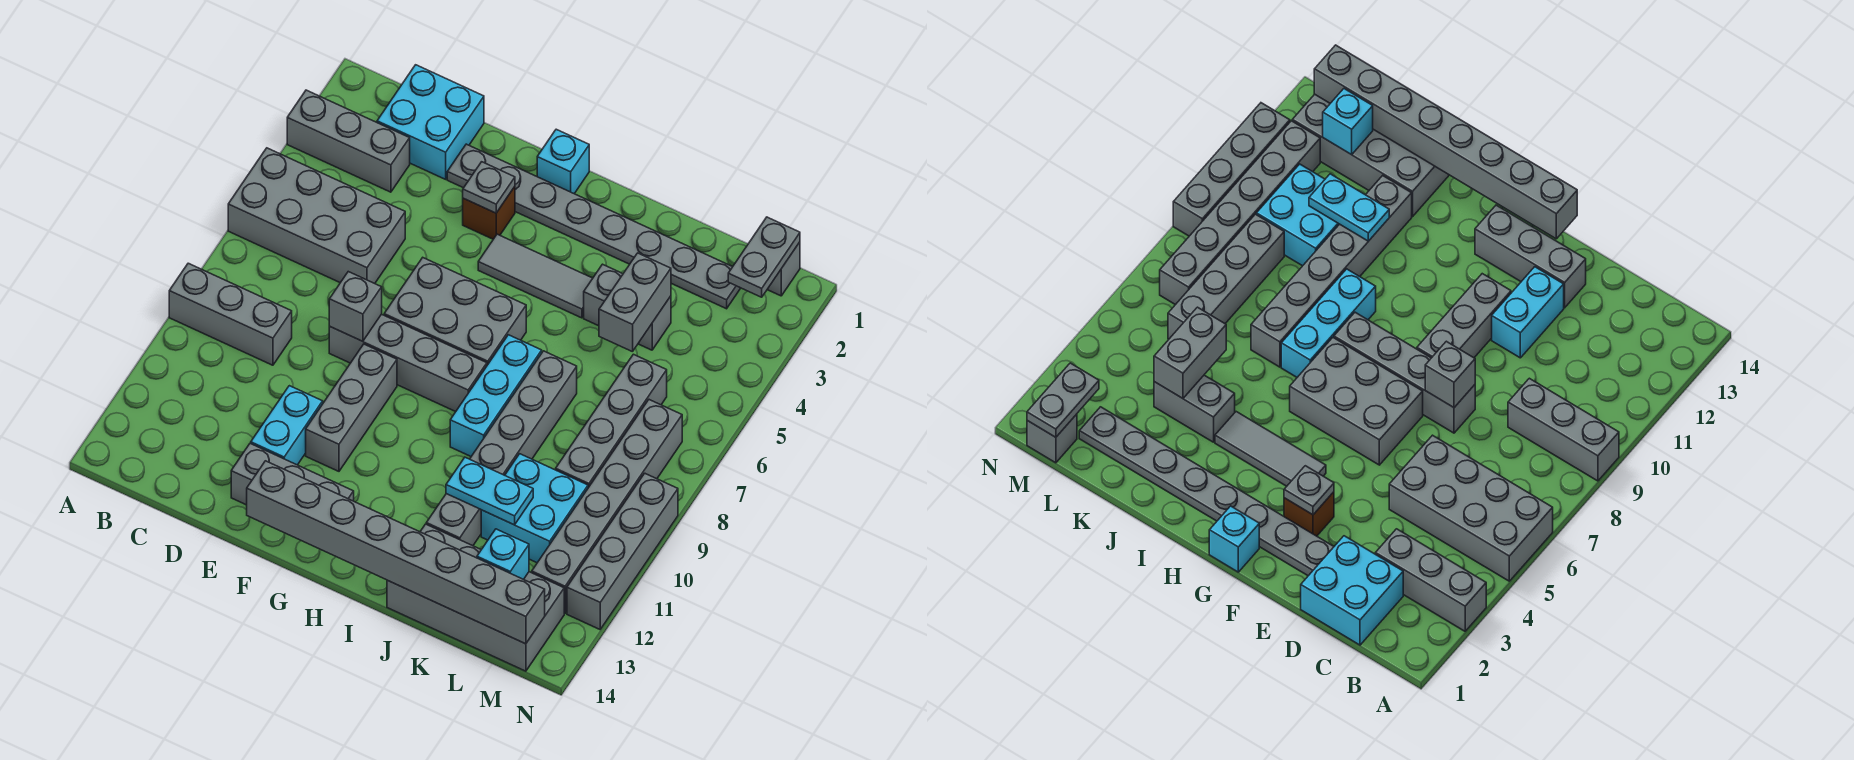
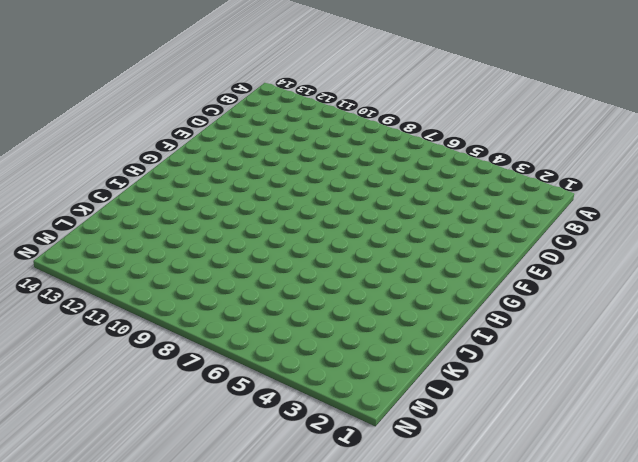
none -> grey brick A3:C3 level 1
none -> grey brick A5:D6 level 1
none -> grey brick A9:C9 level 1

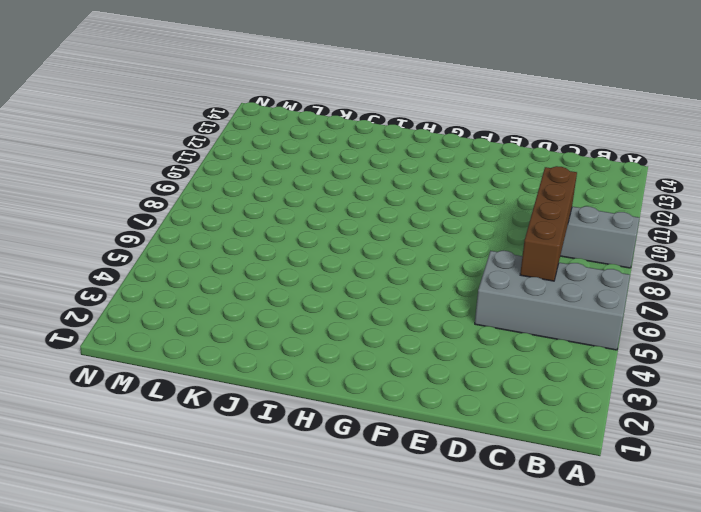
brown brick C6:C9 level 2 -> none
none -> grey brick A3:C3 level 1
none -> cyan brick C1:D2 level 1
none -> grey plate E2:L2 level 1

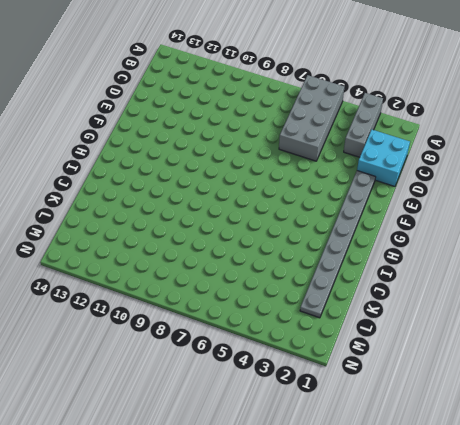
none -> grey brick A9:C9 level 1
none -> grey brick E8:H8 level 1
none -> cyan brick E11:E12 level 1

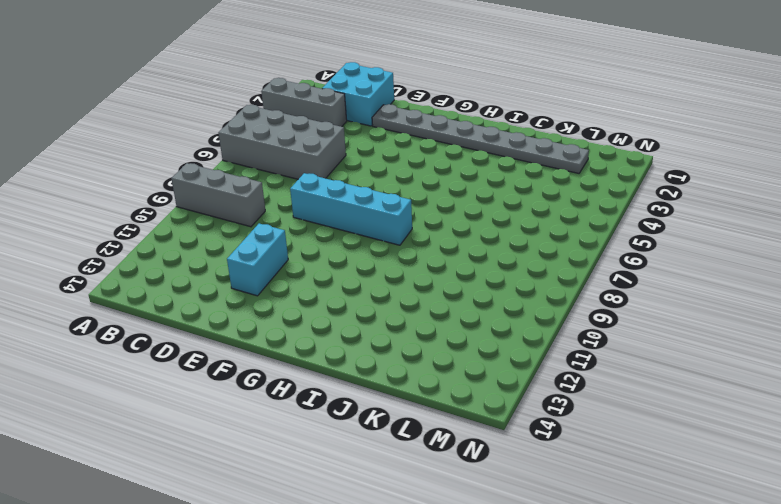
cyan brick E8:H8 level 1 -> grey brick E8:H8 level 1
none -> grey brick E13:G13 level 1
none -> brown brick F3 level 1
none -> grey brick F6:H7 level 1

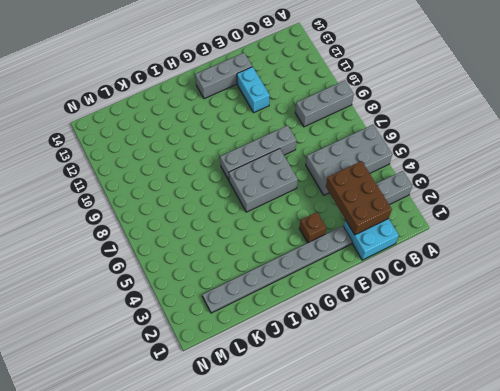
brown brick C2:D4 level 2 -> none
none -> grey brick F9:F11 level 1
none -> cyan brick G1 level 1
none -> grey tile G4:I4 level 1

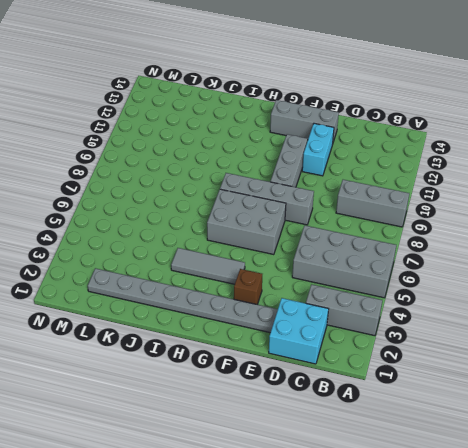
none -> cyan brick G1 level 1
none -> cyan brick I7:I9 level 1
none -> grey brick J4:K4 level 1

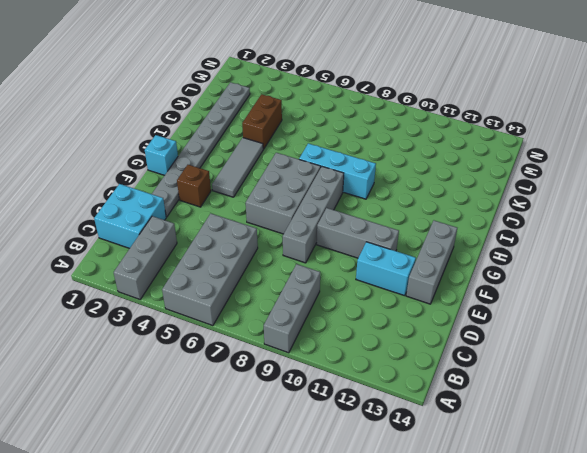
brown brick J4:K4 level 1 -> grey brick J4:K4 level 1
none -> grey brick J7:J12 level 1
none -> grey brick J13:M14 level 1
none -> cyan brick K10:L11 level 1

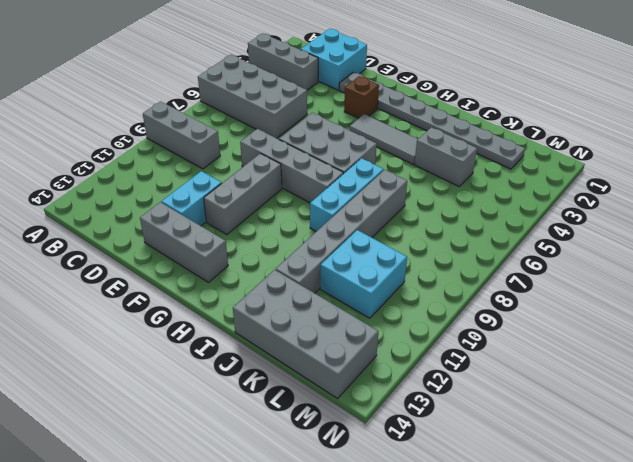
none -> cyan brick G1 level 1
none -> grey brick L6:L9 level 1
none -> grey brick M1 level 1

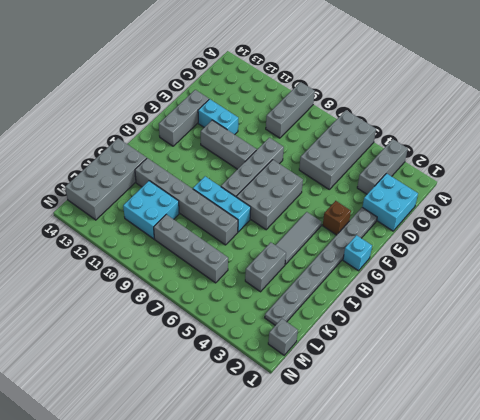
none -> grey brick M7:M12 level 1
none -> grey brick N9:N12 level 1
none -> grey brick E8 level 2

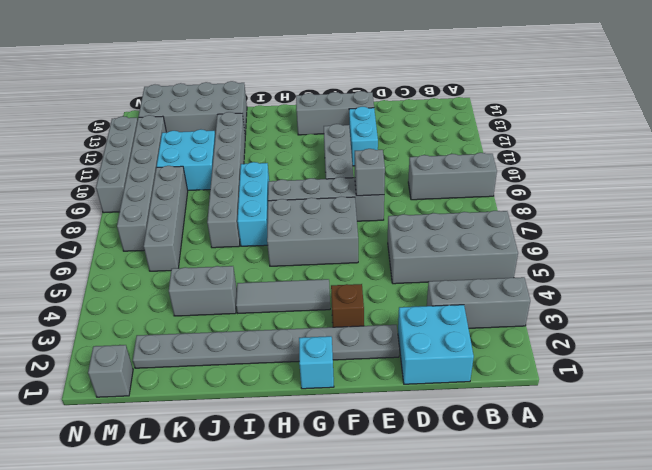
none -> grey plate F3 level 2
none -> grey brick F14:M14 level 2
none -> cyan plate J11:K11 level 2

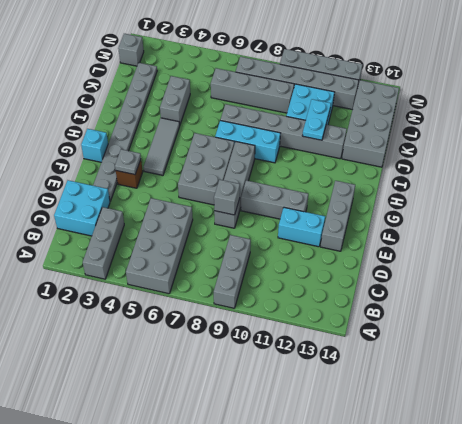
none -> grey brick F14:M14 level 2
none -> grey brick K4:K5 level 2
none -> cyan brick L13 level 2

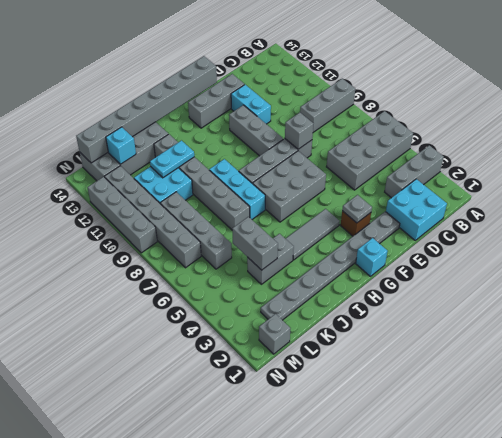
none -> grey plate M1:M2 level 2

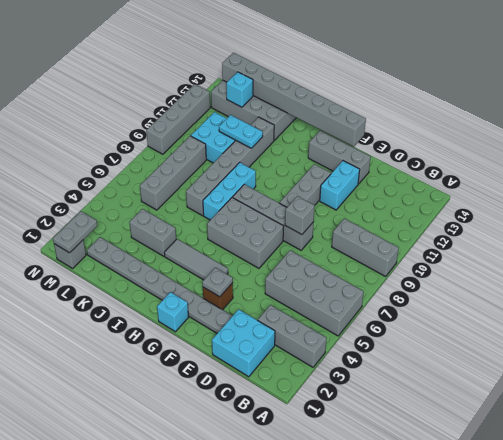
none -> grey brick M7:M12 level 1
none -> grey brick K4:K5 level 2

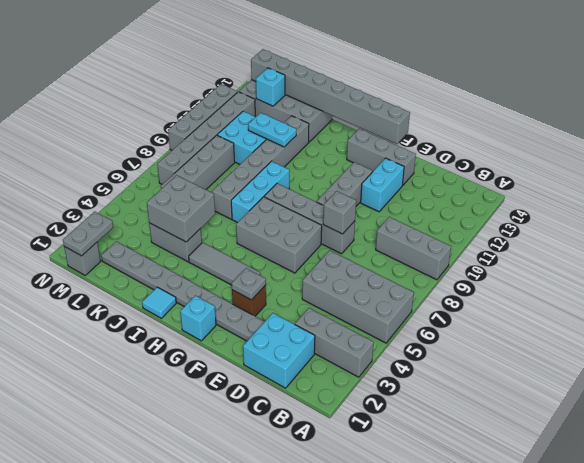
cyan tile I1 level 1 -> none
grey brick J4:K5 level 2 -> grey brick K4:K5 level 2

